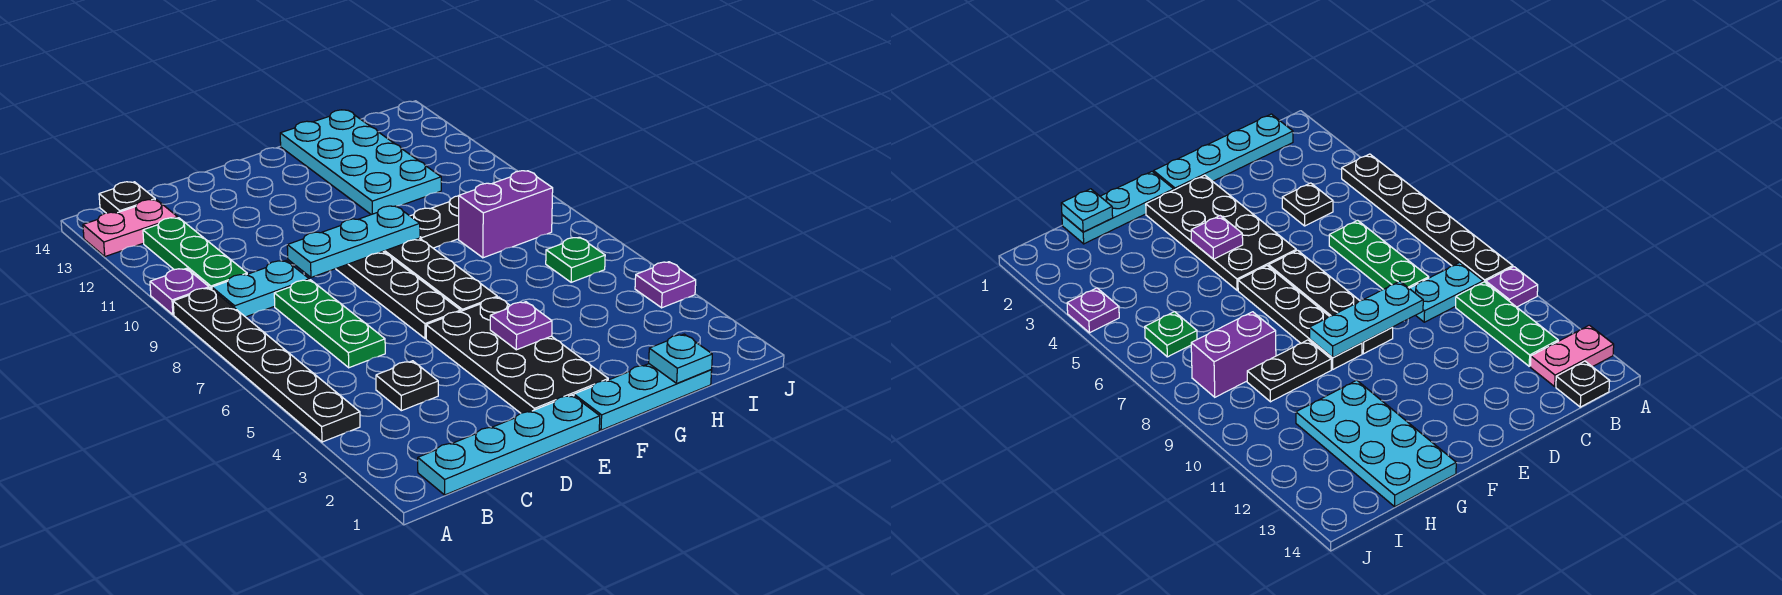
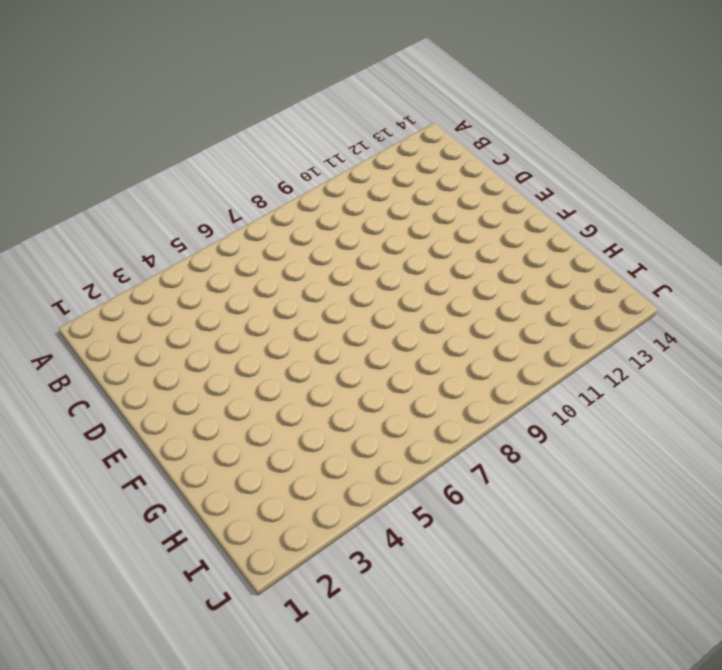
none -> black plate A4:A9 level 1
none -> purple plate A10 level 1
none -> pink plate A13:B13 level 1

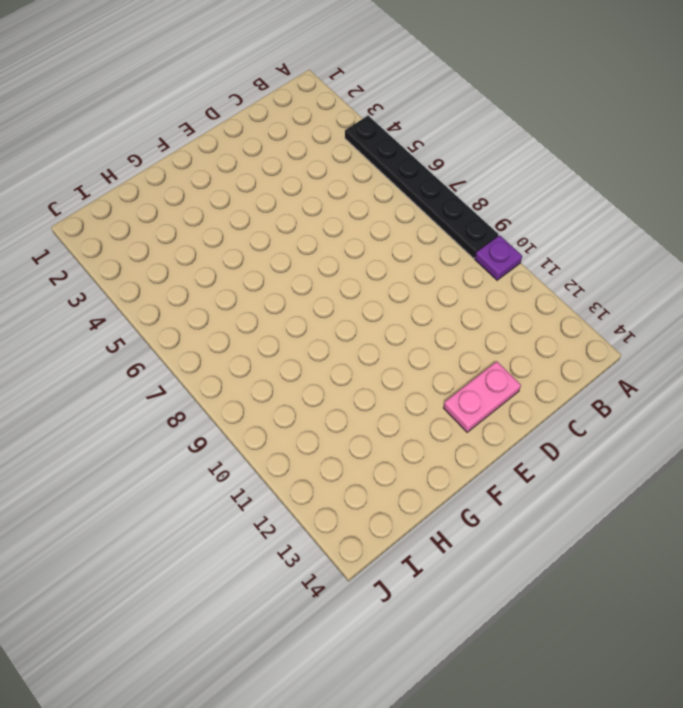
pink plate D13:E13 level 1 -> pink plate A13:B13 level 1
none -> cyan plate B1:E1 level 1
none -> cyan plate B9:C9 level 1
none -> green plate B10:B12 level 1

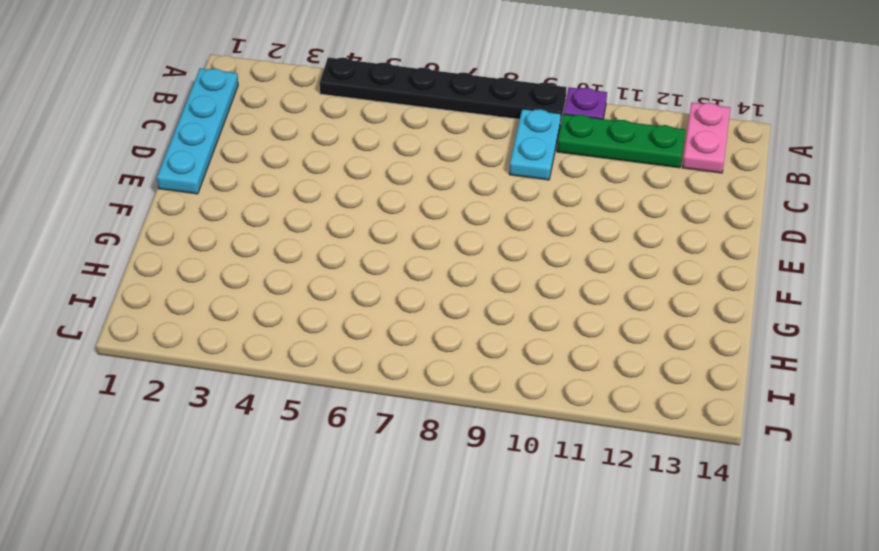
none -> black plate B14 level 1
none -> black plate C4 level 1
none -> green plate C6:C8 level 1

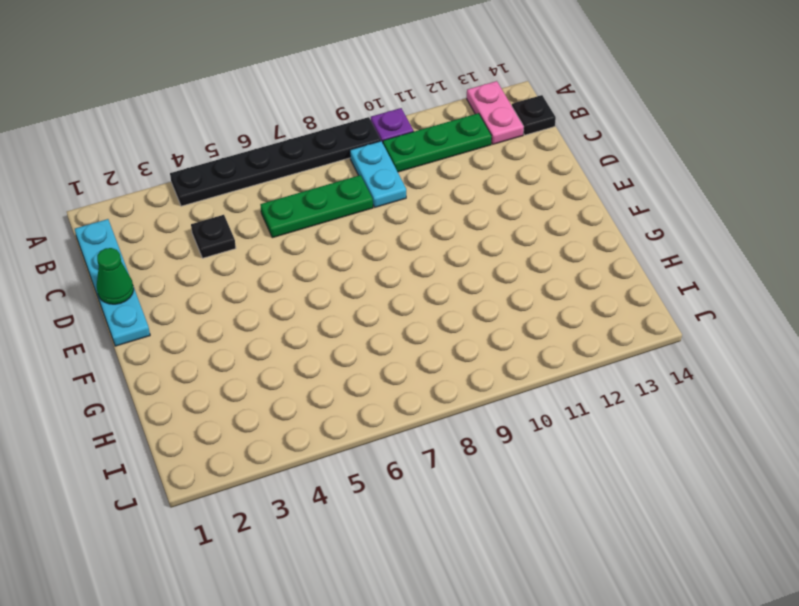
green cone D1 level 2 -> none
none -> black plate E2:F5 level 1
none -> black plate E6:E9 level 1
none -> cyan plate F1:H1 level 1

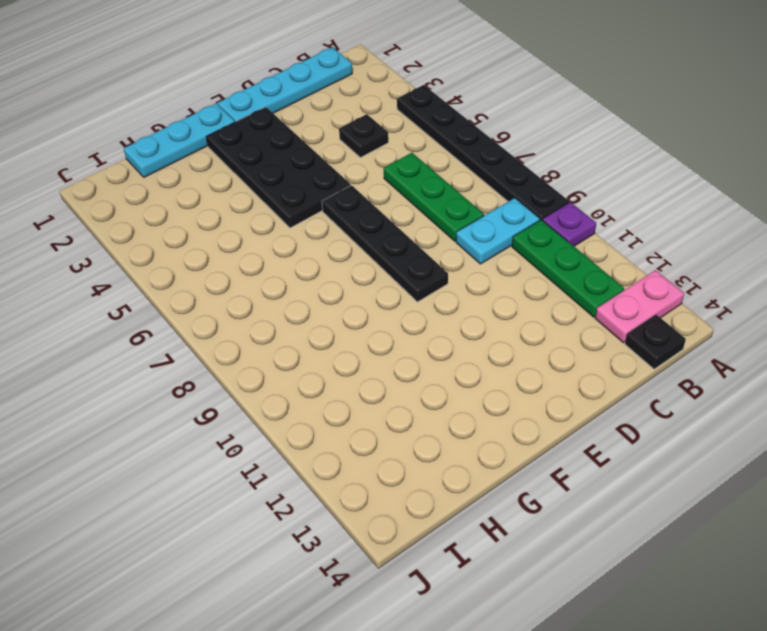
none -> black plate F6:F9 level 1
none -> black plate G9:H9 level 1
none -> cyan plate G11:H14 level 1

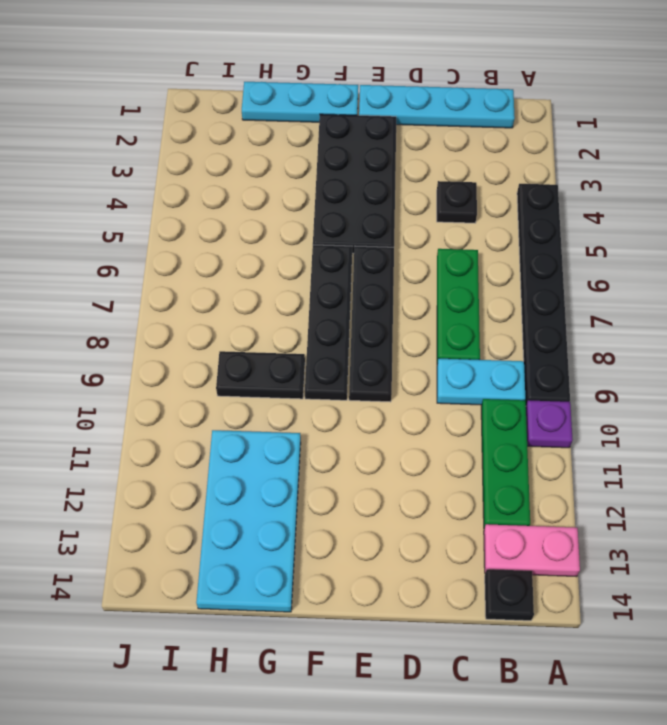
none -> purple brick H8:I8 level 1
none -> green plate I6 level 1
none -> purple plate J4 level 1

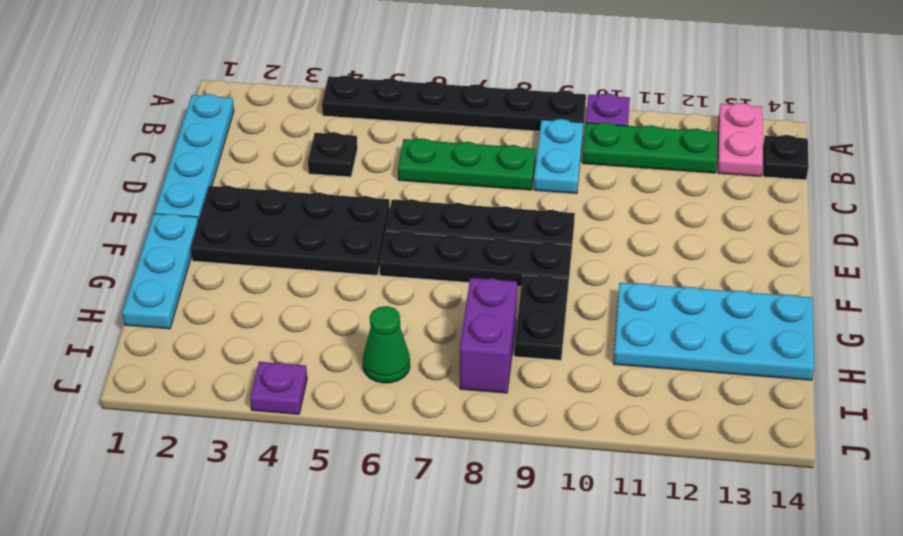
green cone I6 level 1 -> green plate I6 level 1
none -> cyan plate D9:F9 level 2
none -> purple plate F4 level 2
none -> cyan plate H1 level 2

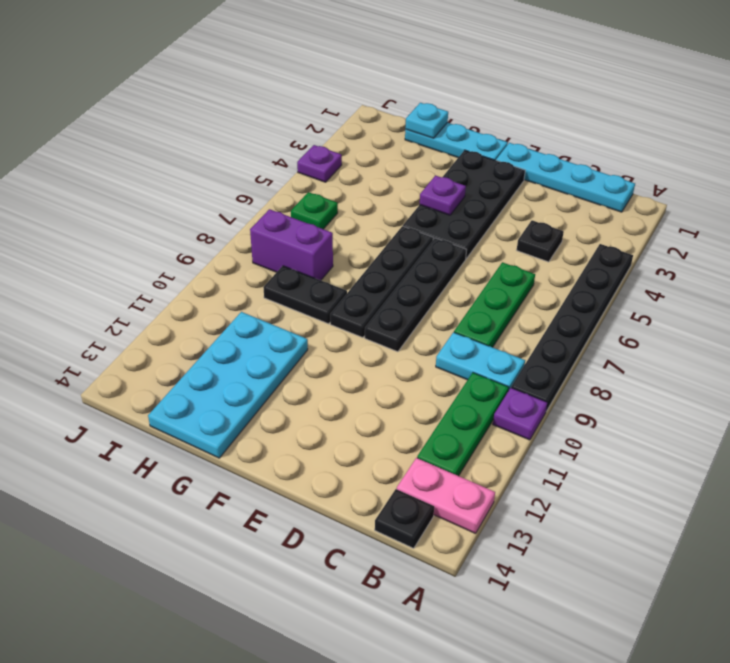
none -> cyan plate D9:F9 level 2

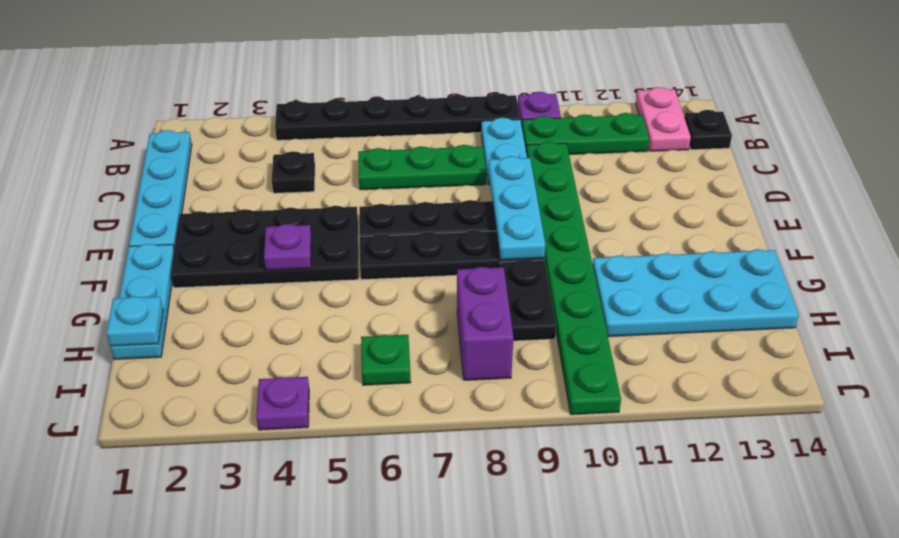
green plate C10:J10 level 1 -> none

